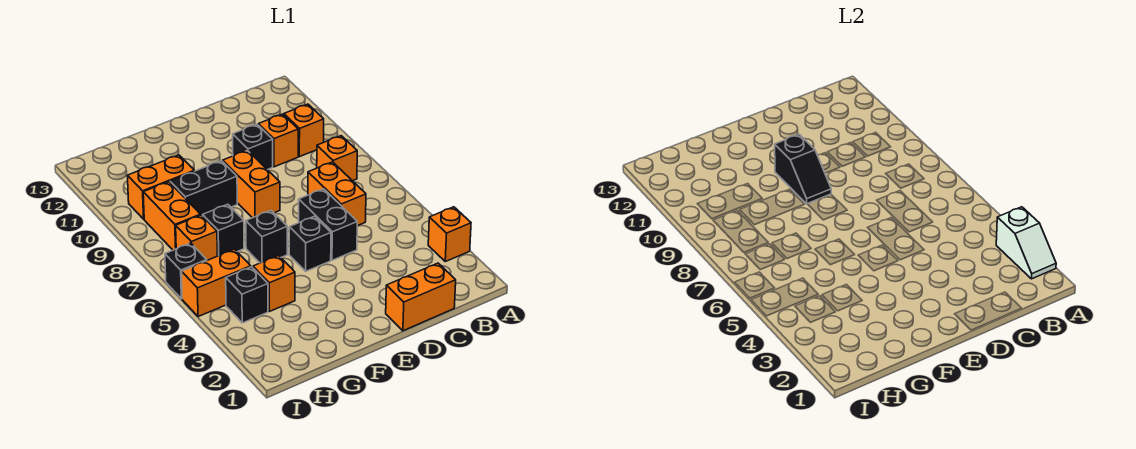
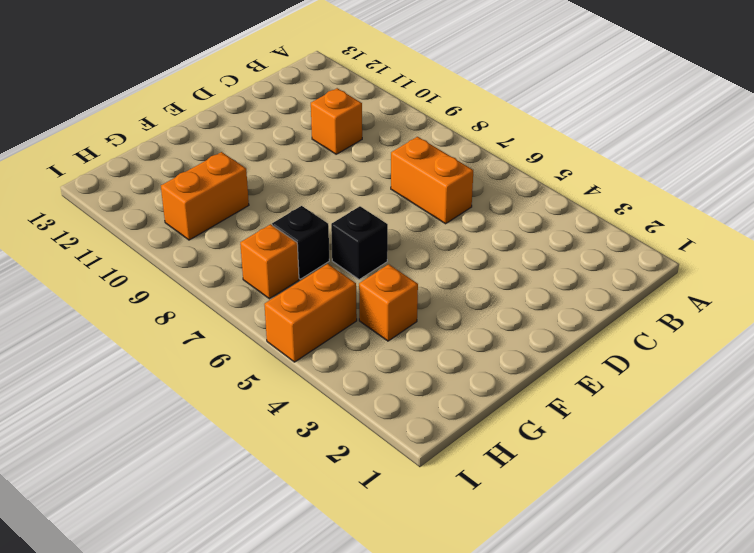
none -> orange brick A3 level 1
none -> orange brick B8 level 1
none -> orange brick B10 level 1

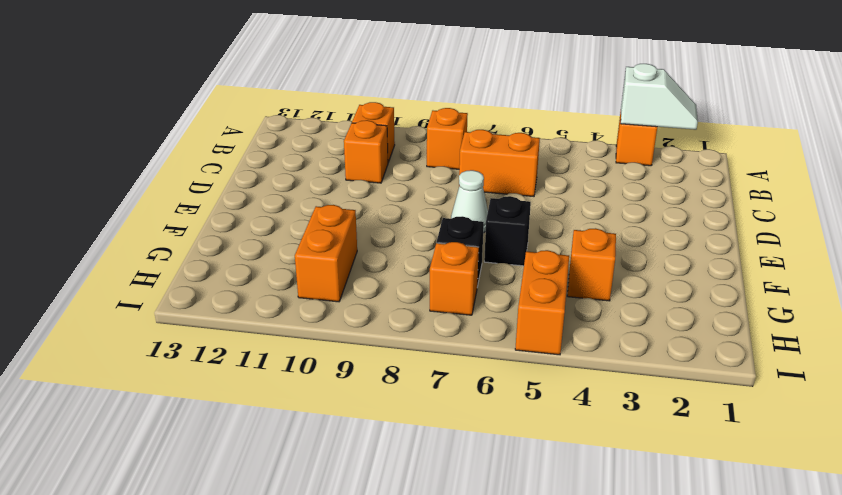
white cone E7 level 1 -> none
none -> orange brick C1:D1 level 1
none -> black brick D5:D6 level 1
none -> black brick D10 level 1

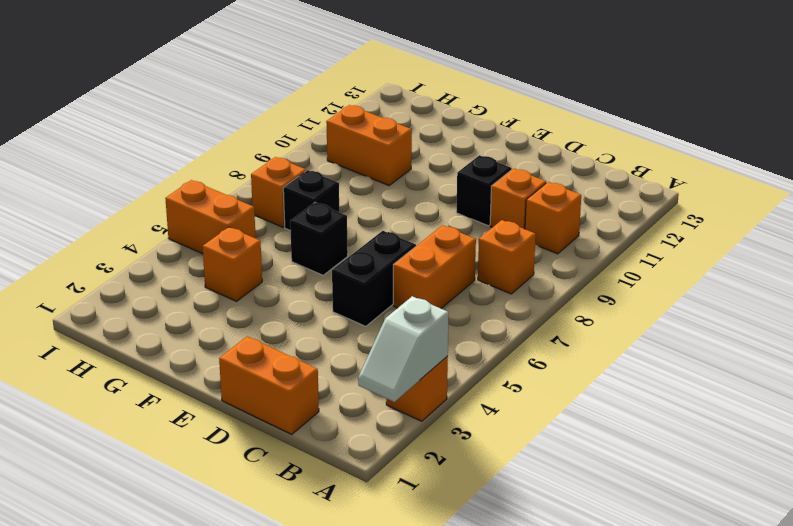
none -> black brick E5 level 1
none -> orange brick E8:E9 level 1
none -> black brick F9:G9 level 1

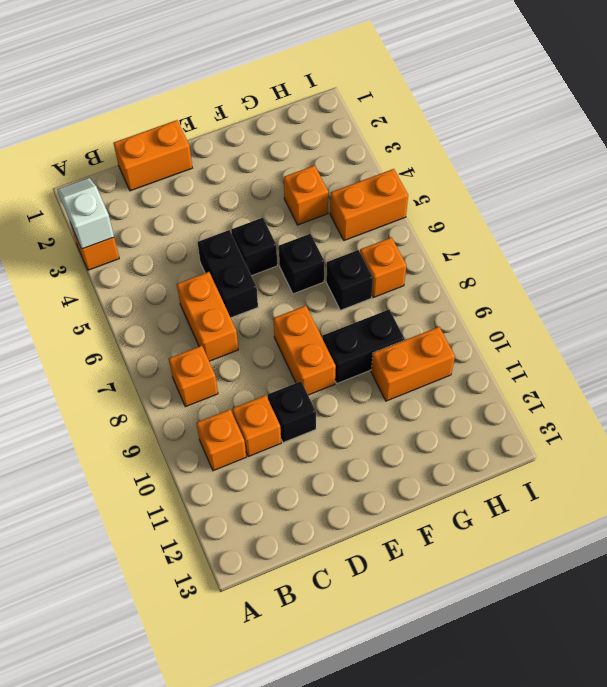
none -> black brick H4 level 1
none -> orange brick H8:H9 level 1
none -> black brick I6 level 1

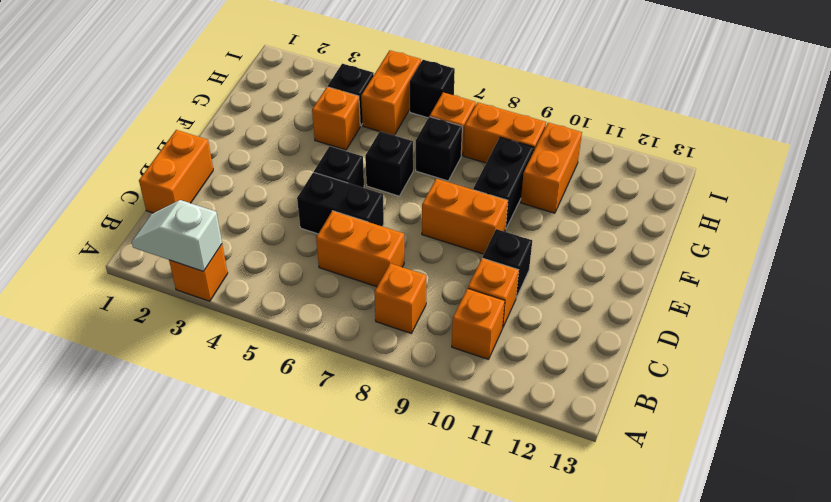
none -> black slope E9:E10 level 2 top 10

